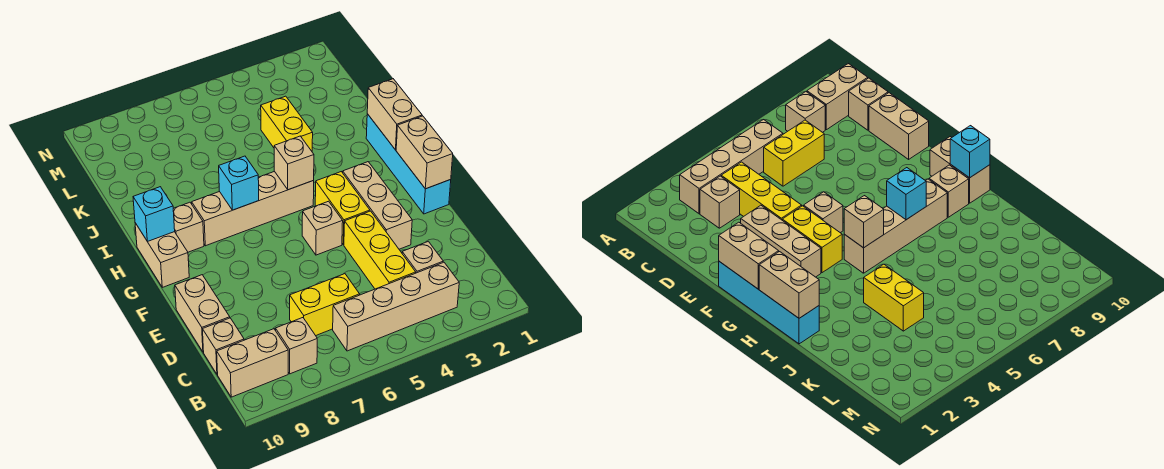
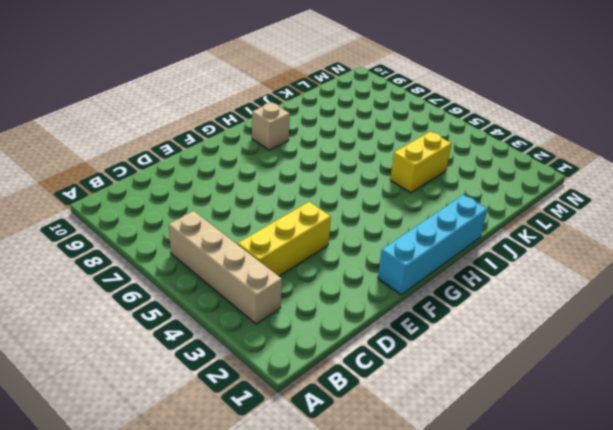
none -> tan brick B8 level 1
none -> tan brick B9:B10 level 1
none -> tan brick C3 level 1

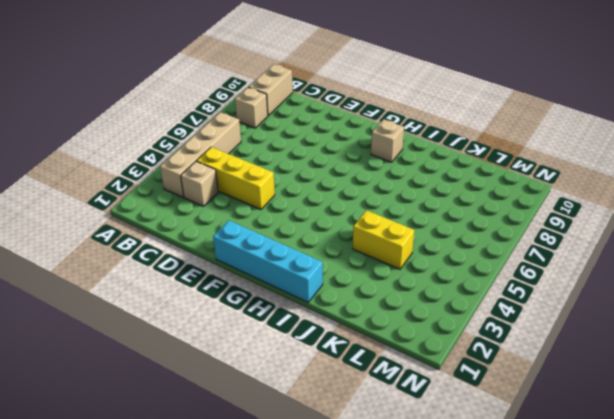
none -> yellow brick C6:C7 level 1
none -> tan brick C10 level 1
none -> tan brick D10:E10 level 1

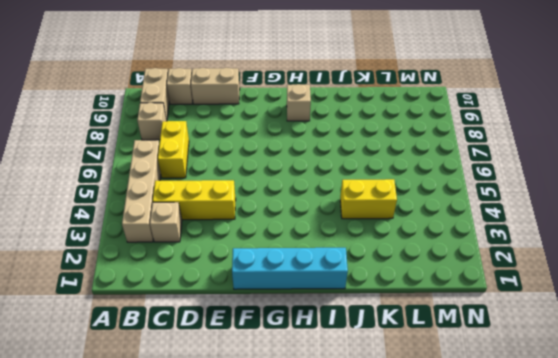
none -> tan brick E3:G3 level 1
none -> yellow brick F4:G4 level 1
none -> tan brick F5 level 1

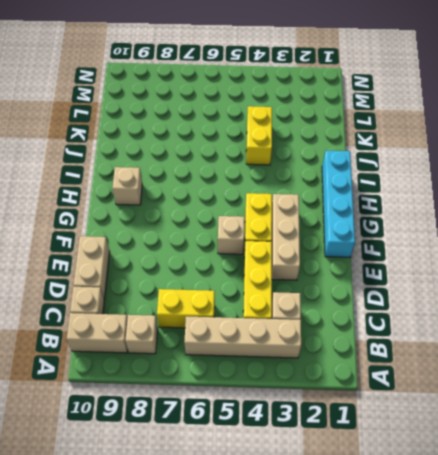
none -> tan brick G10:H10 level 1
none -> tan brick H5:H8 level 1
none -> tan brick F1:G1 level 2

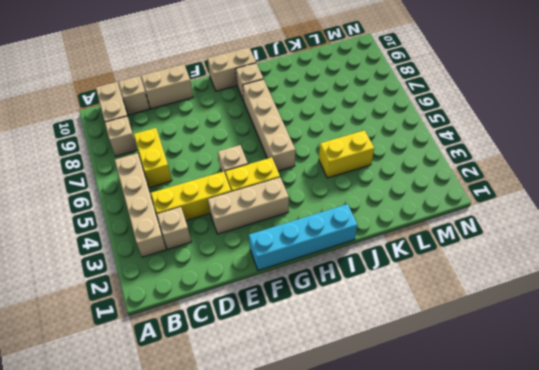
none -> tan brick F1:G1 level 2
none -> tan brick H1:I1 level 2
none -> tan brick H5 level 2

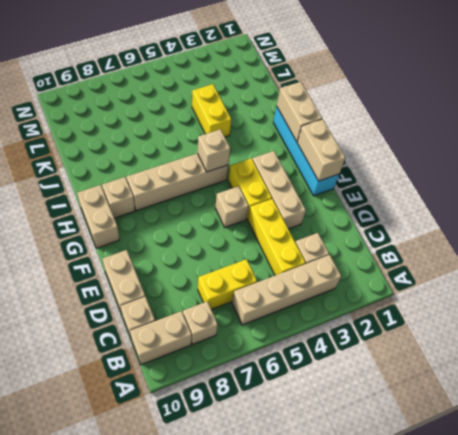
none -> cyan brick H7 level 2
none -> cyan brick H10 level 2

